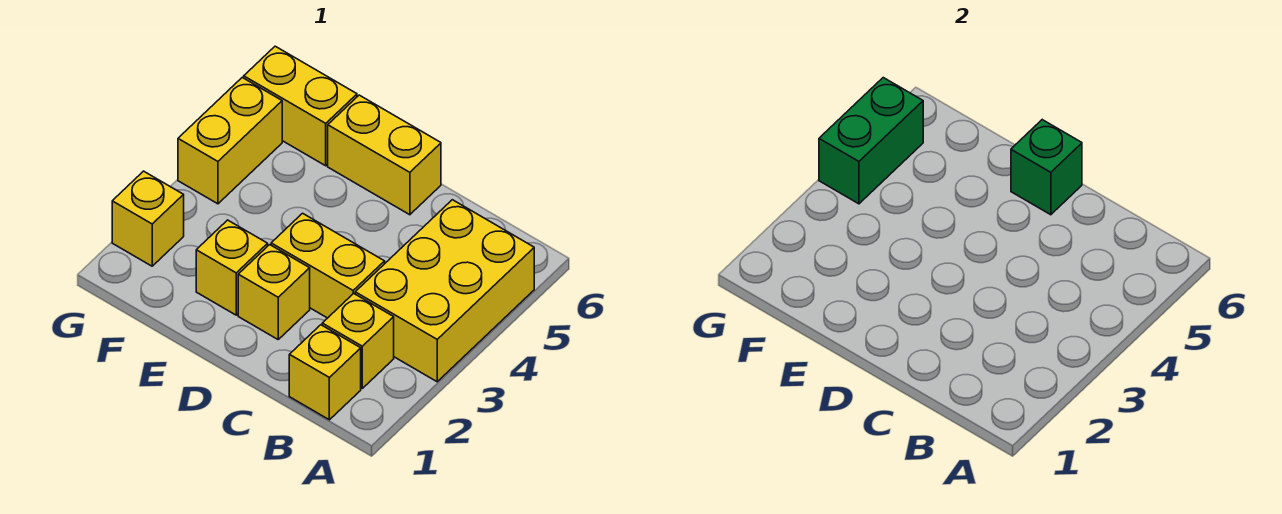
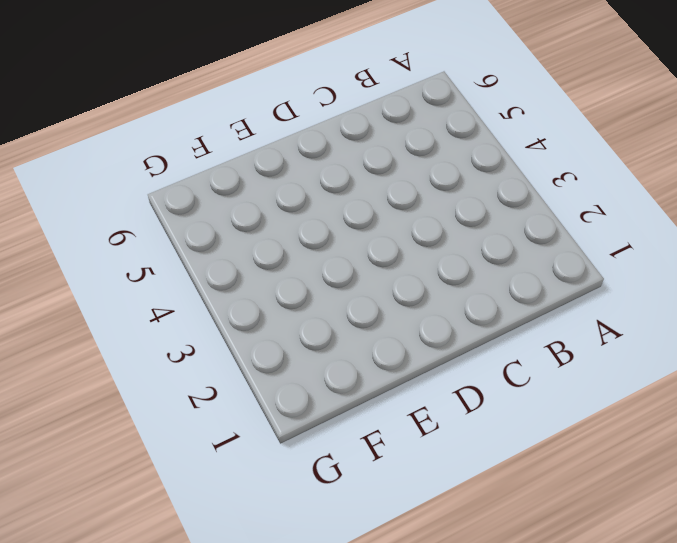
none -> yellow brick A3:B5 level 1
none -> yellow brick B1 level 1
none -> yellow brick B2 level 1

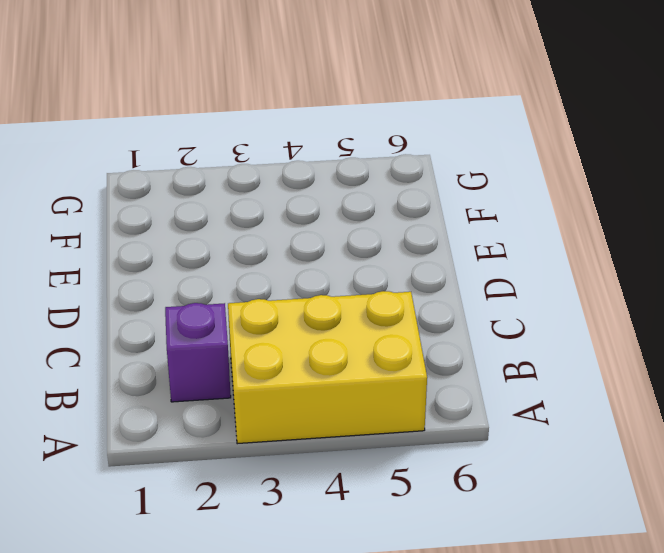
purple brick B2 level 1 -> yellow brick B2 level 1
none -> yellow brick B1 level 1
none -> yellow brick C3:D3 level 1
none -> yellow brick D2 level 1

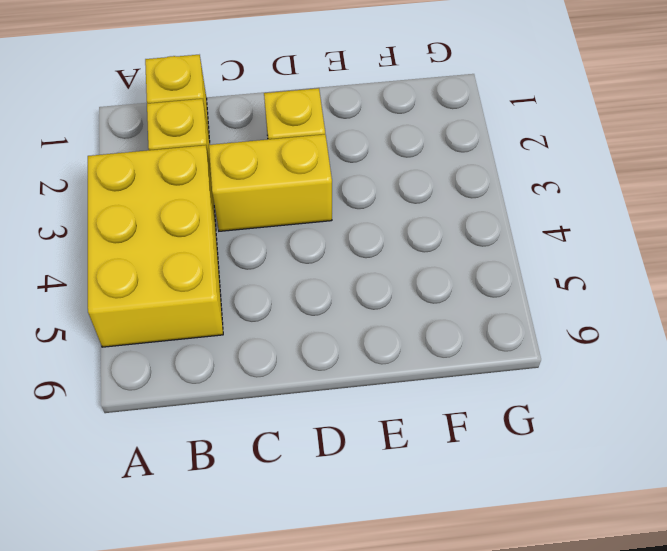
none -> yellow brick D6:E6 level 1
none -> yellow brick E2 level 1
none -> yellow brick F6:G6 level 1

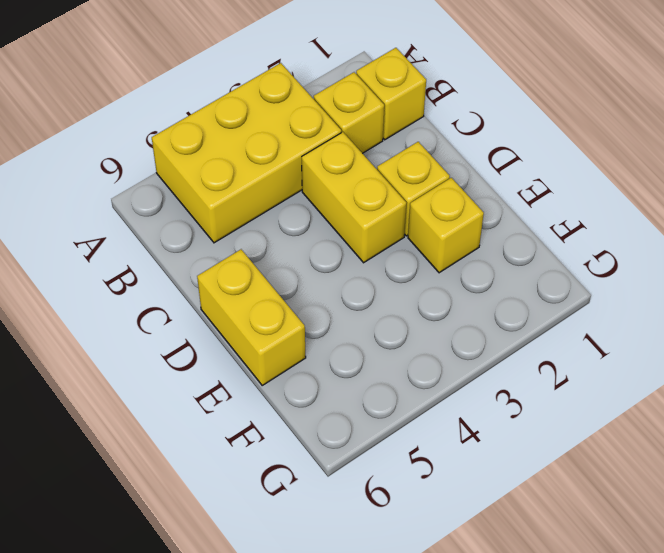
none -> yellow brick F6:G6 level 1
none -> yellow brick G2 level 1
none -> yellow brick G4:G5 level 1

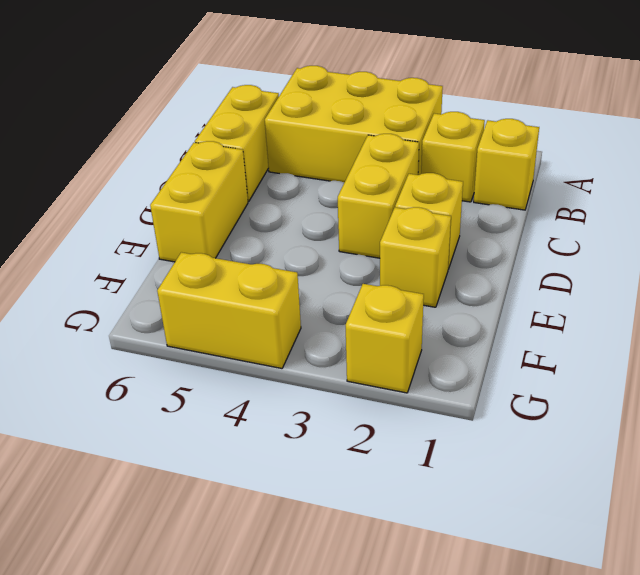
yellow brick B6:C6 level 1 -> yellow brick F6:G6 level 1
none -> green brick D6 level 2
none -> green brick G4:G5 level 2

